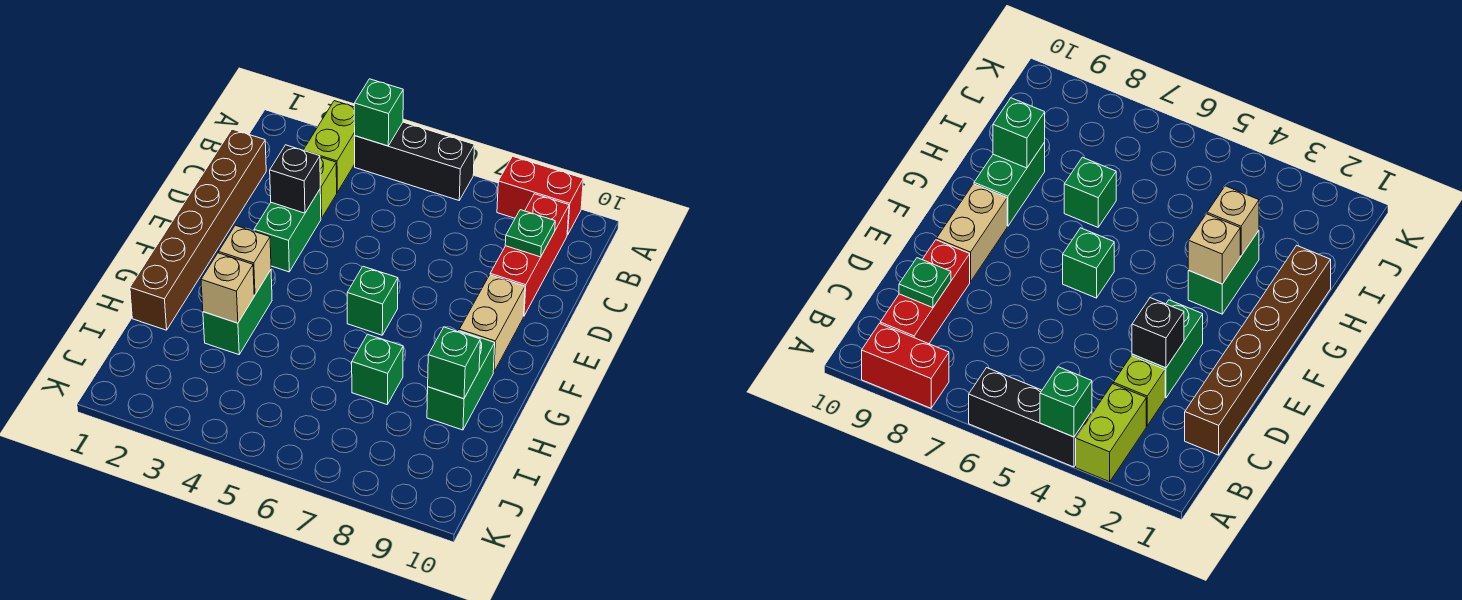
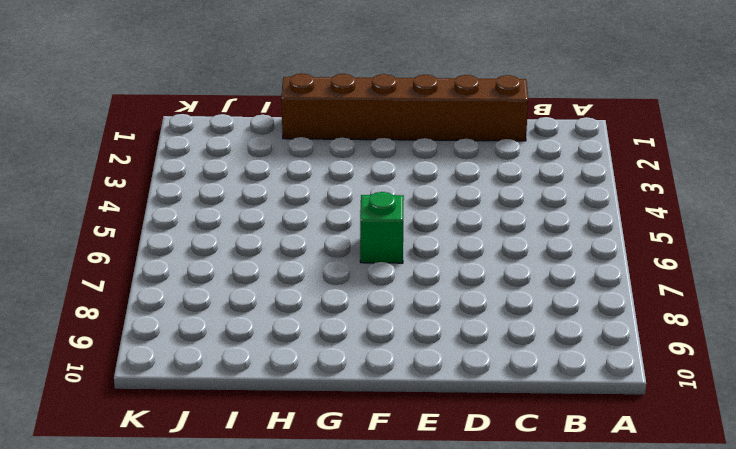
none -> lime brick A3:B3 level 1
none -> black brick A4:A6 level 1
none -> red brick A8:A9 level 1

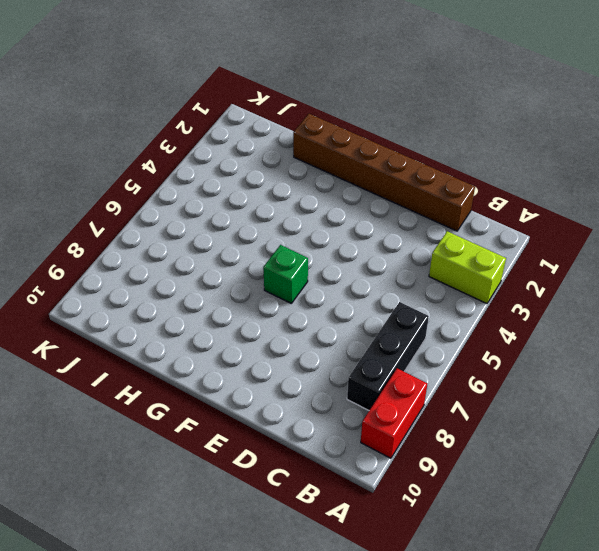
black brick B6:B8 level 1 -> black brick A4:A6 level 1
none -> red brick B9:D9 level 1
none -> lime brick C3 level 1
none -> green brick D3:E3 level 1

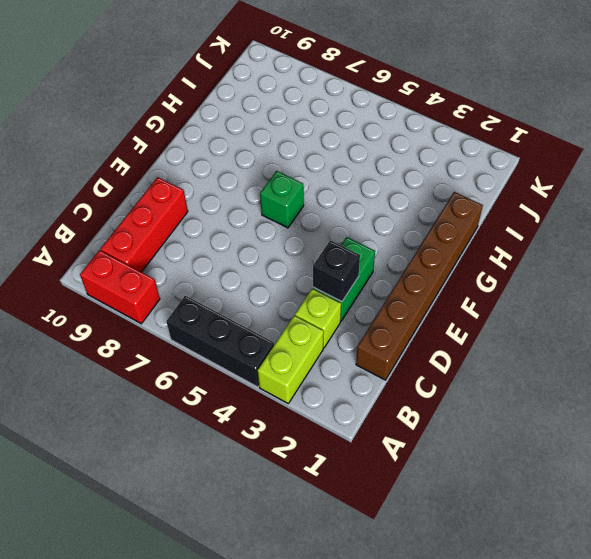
none -> tan brick E9:F9 level 1
none -> green brick G3:H3 level 1
none -> green brick G9:H9 level 1

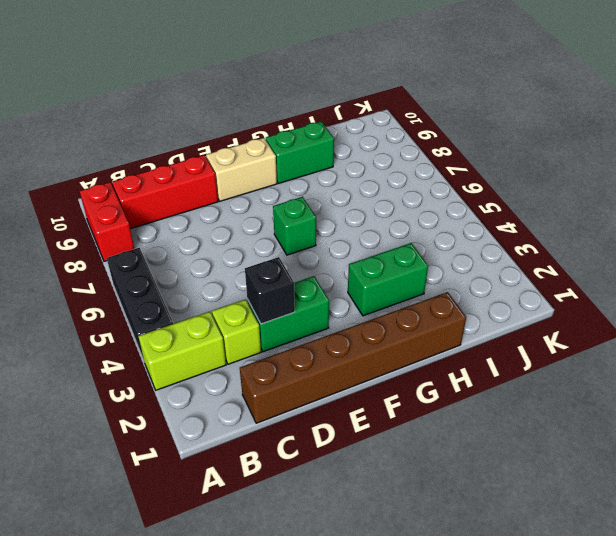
none -> green brick H7 level 1
none -> green brick A4 level 2
none -> green plate C9 level 2

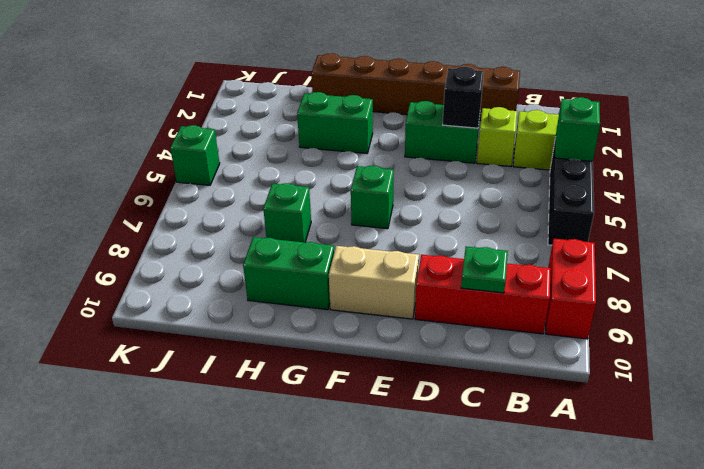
green brick K5 level 1 -> green brick H9 level 2
none -> tan brick G3 level 2
none -> tan brick H3 level 2

